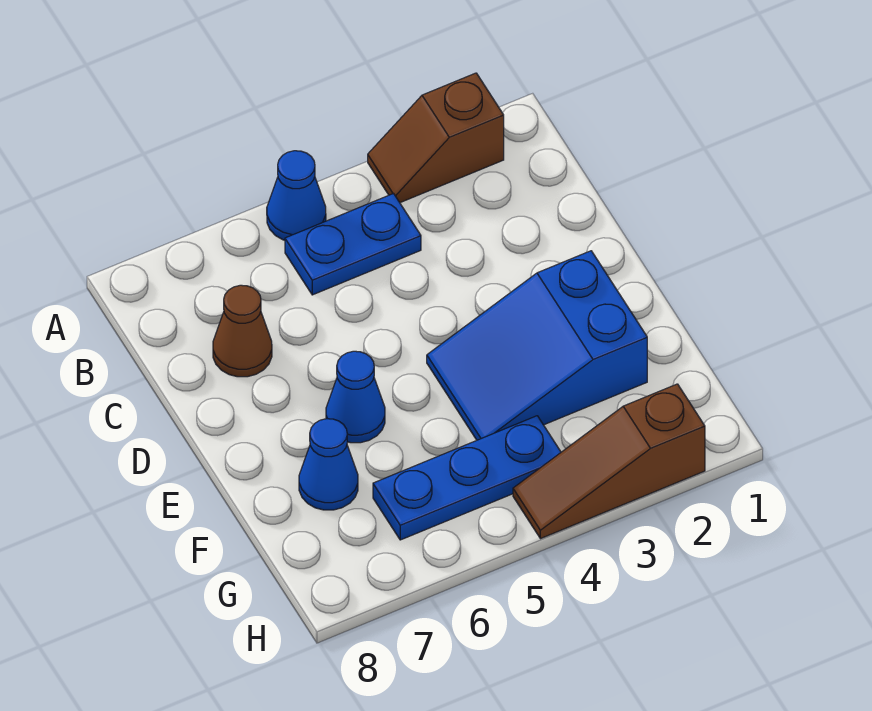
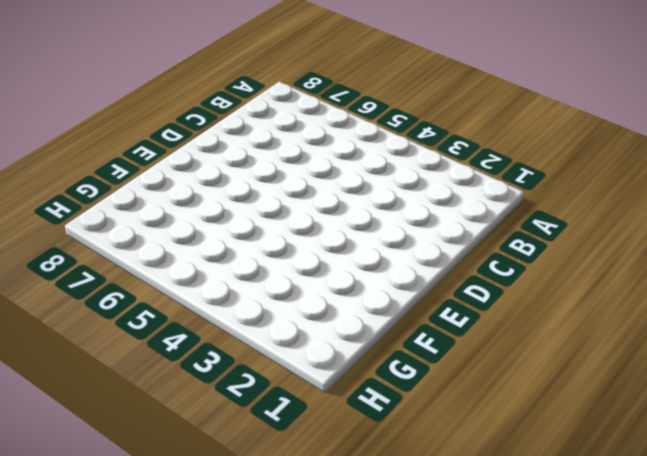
none -> brown slope A2:A3 level 1 top 2
none -> blue cone A5 level 1

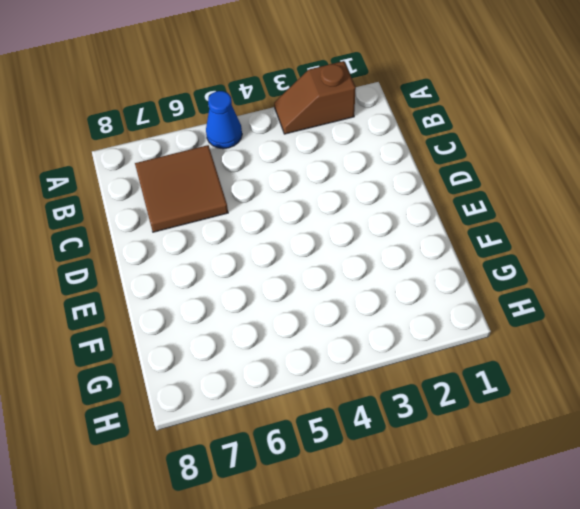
brown tile B6:C7 level 1 -> brown cone C7 level 1
none -> blue plate B4:B5 level 1
none -> blue slope E2:F4 level 1 top 2

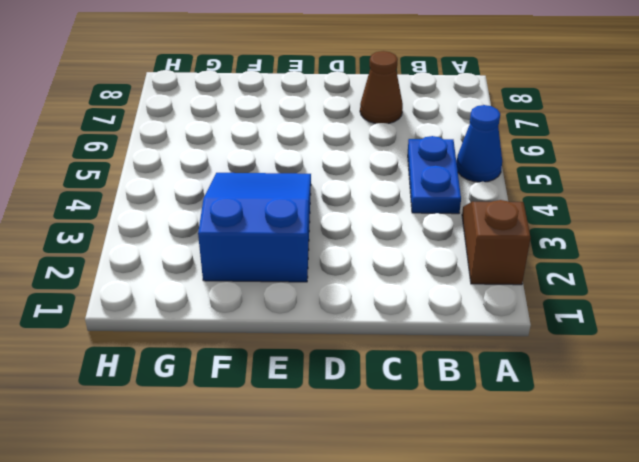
none -> blue cone E6 level 1
none -> blue cone F7 level 1

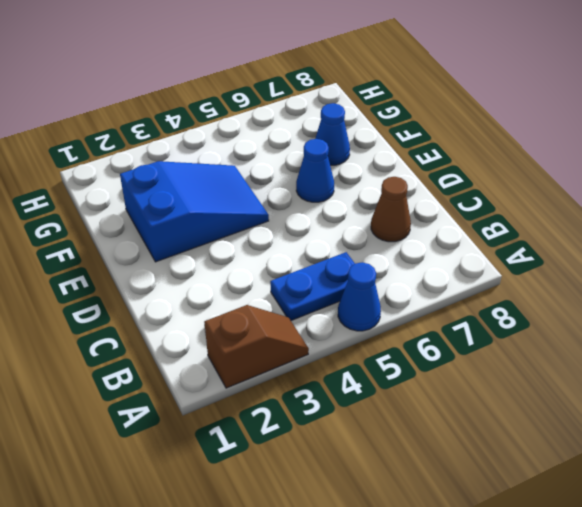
none -> blue plate G4:G6 level 1
none -> brown slope H2:H4 level 1 top 2

